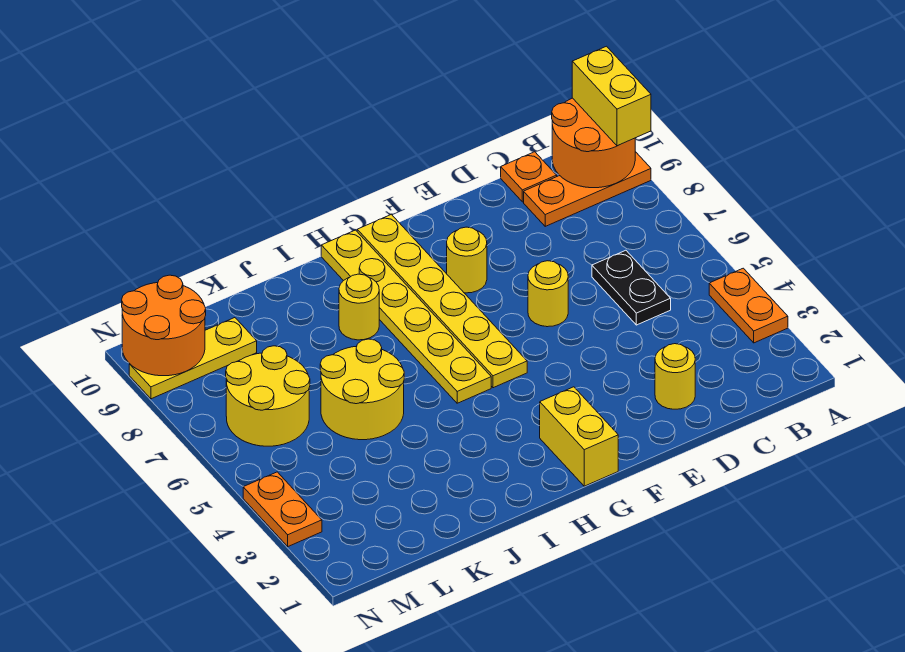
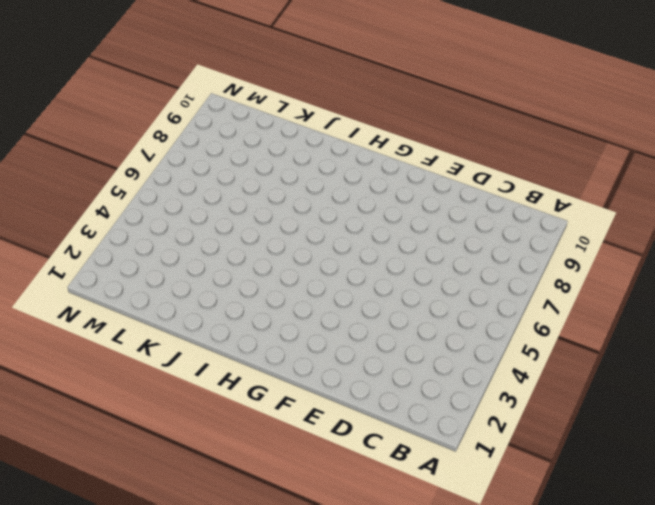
none -> orange plate A3:A4 level 1
none -> orange plate A9:C9 level 1
none -> black plate C5:C6 level 1

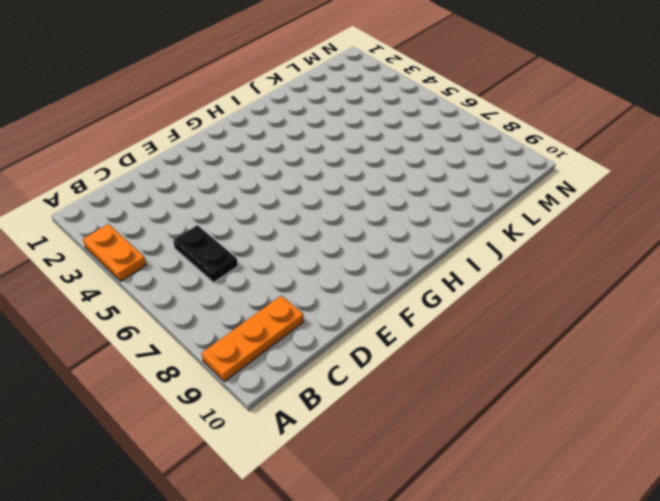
none -> orange plate C10 level 1
none -> yellow round brick D2 level 1
none -> yellow round brick E6 level 1

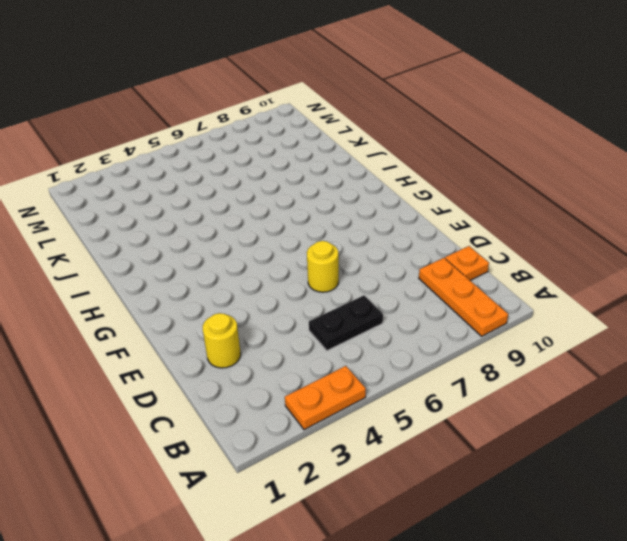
none -> yellow round brick F8 level 1
none -> yellow brick G1:G2 level 1
none -> yellow plate G5:G10 level 1

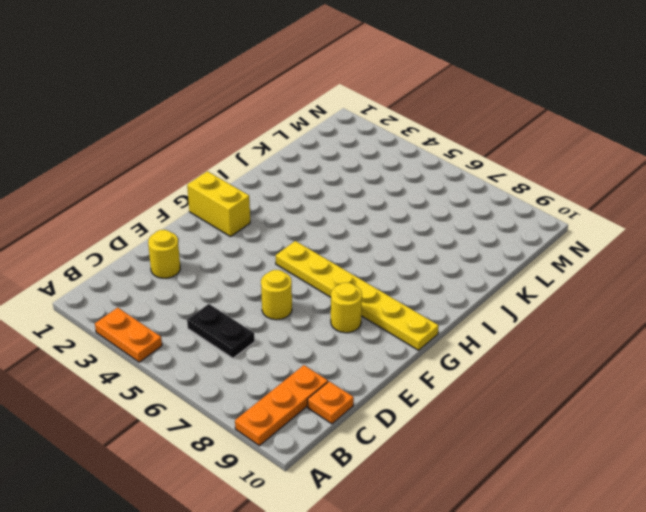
none -> yellow plate H5:H10 level 1
none -> yellow round brick I8 level 1
none -> yellow round brick J5:K6 level 1

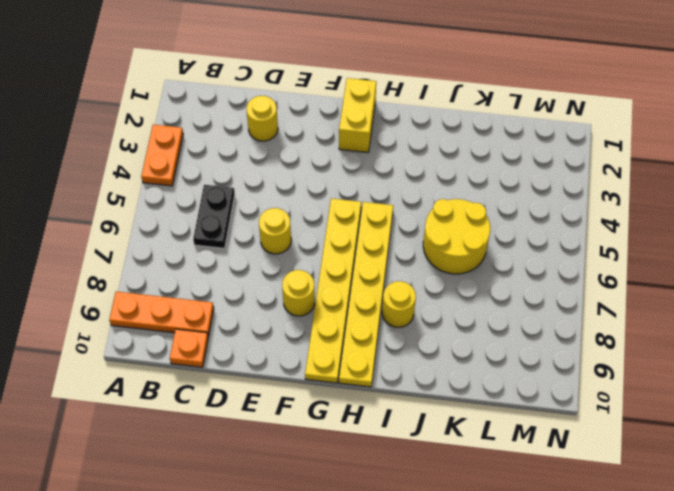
none -> yellow round brick L6:M7 level 1
none -> yellow plate L9:N9 level 1
none -> orange plate N3:N4 level 1

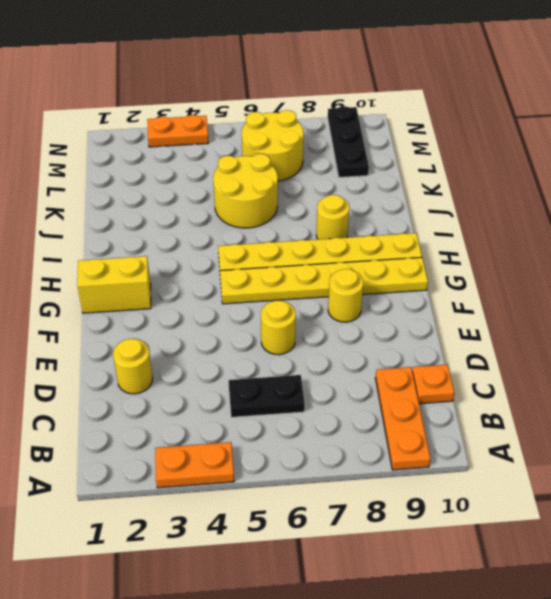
black plate L9:N9 level 1 -> yellow plate L9:N9 level 1
none -> orange round brick A9:B10 level 2
none -> orange round brick M9:N10 level 2
none -> yellow brick A9:A10 level 3

